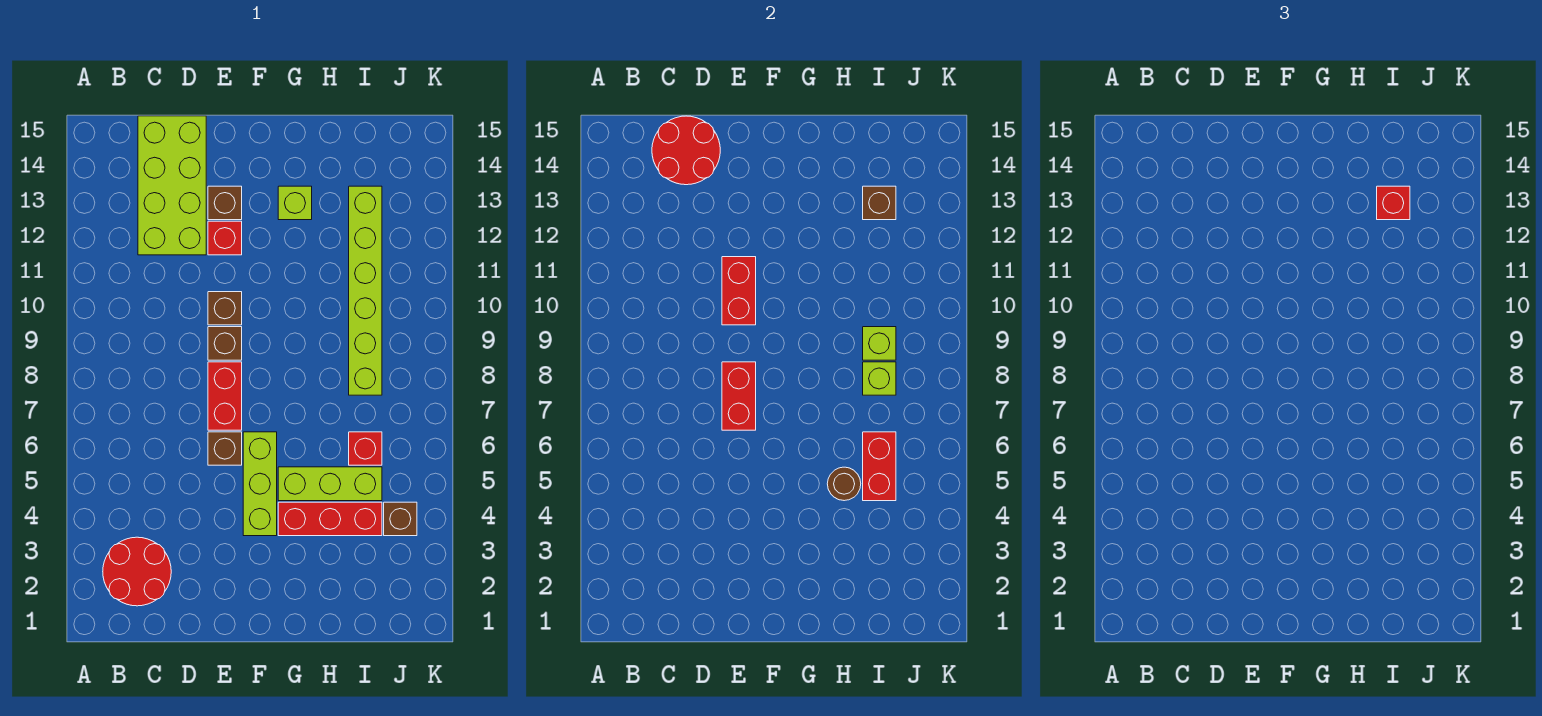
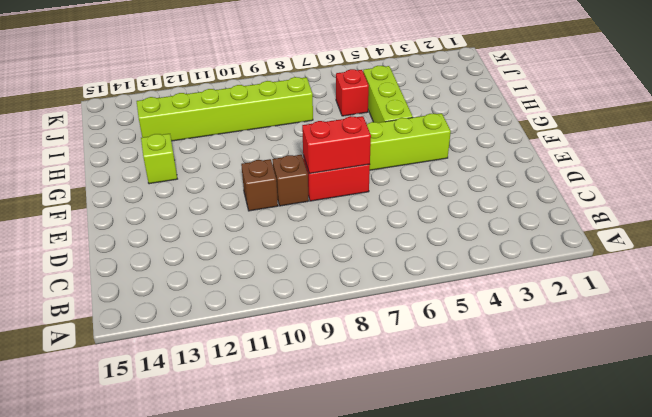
none -> red round brick B2:C3 level 1
none -> lime brick C12:D15 level 1
none -> brown brick E6 level 1

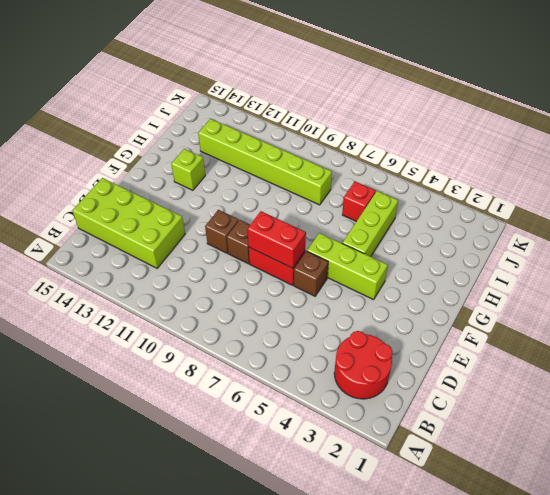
none -> red brick E12 level 1
none -> brown brick E13 level 1
none -> red brick G4:I4 level 1

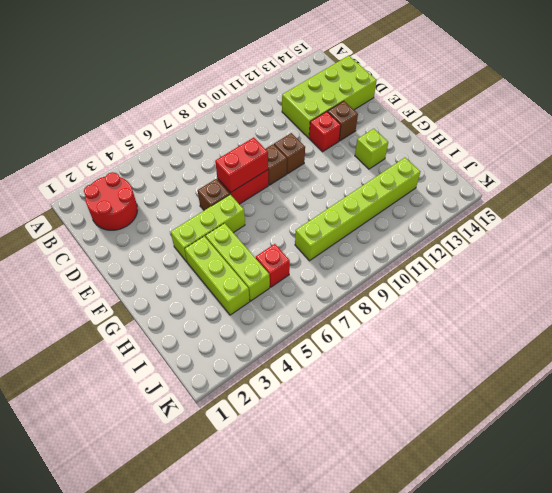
lime brick G4:I4 level 1 -> red brick G4:I4 level 1
none -> brown brick J4 level 1
none -> red round brick C14:D15 level 2
none -> red brick E10:E11 level 2

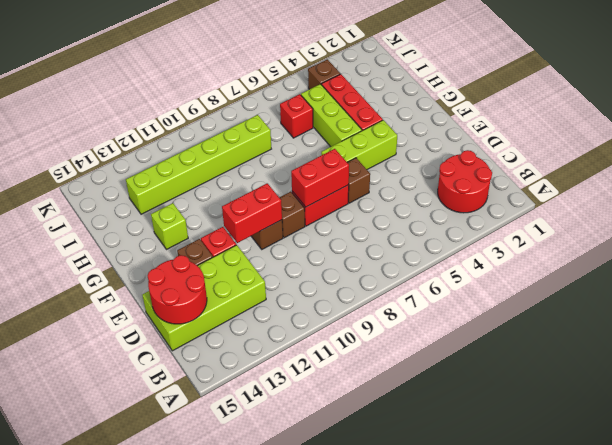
none -> brown round brick H5 level 2
none -> red brick I5:I6 level 2
none -> lime brick I8 level 2

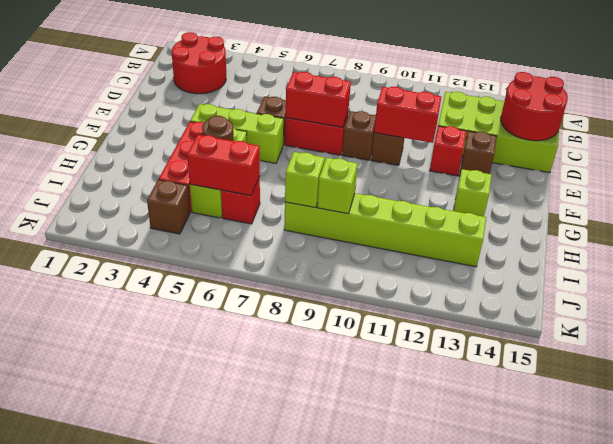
none -> brown brick I13 level 2
none -> red brick I13 level 3

